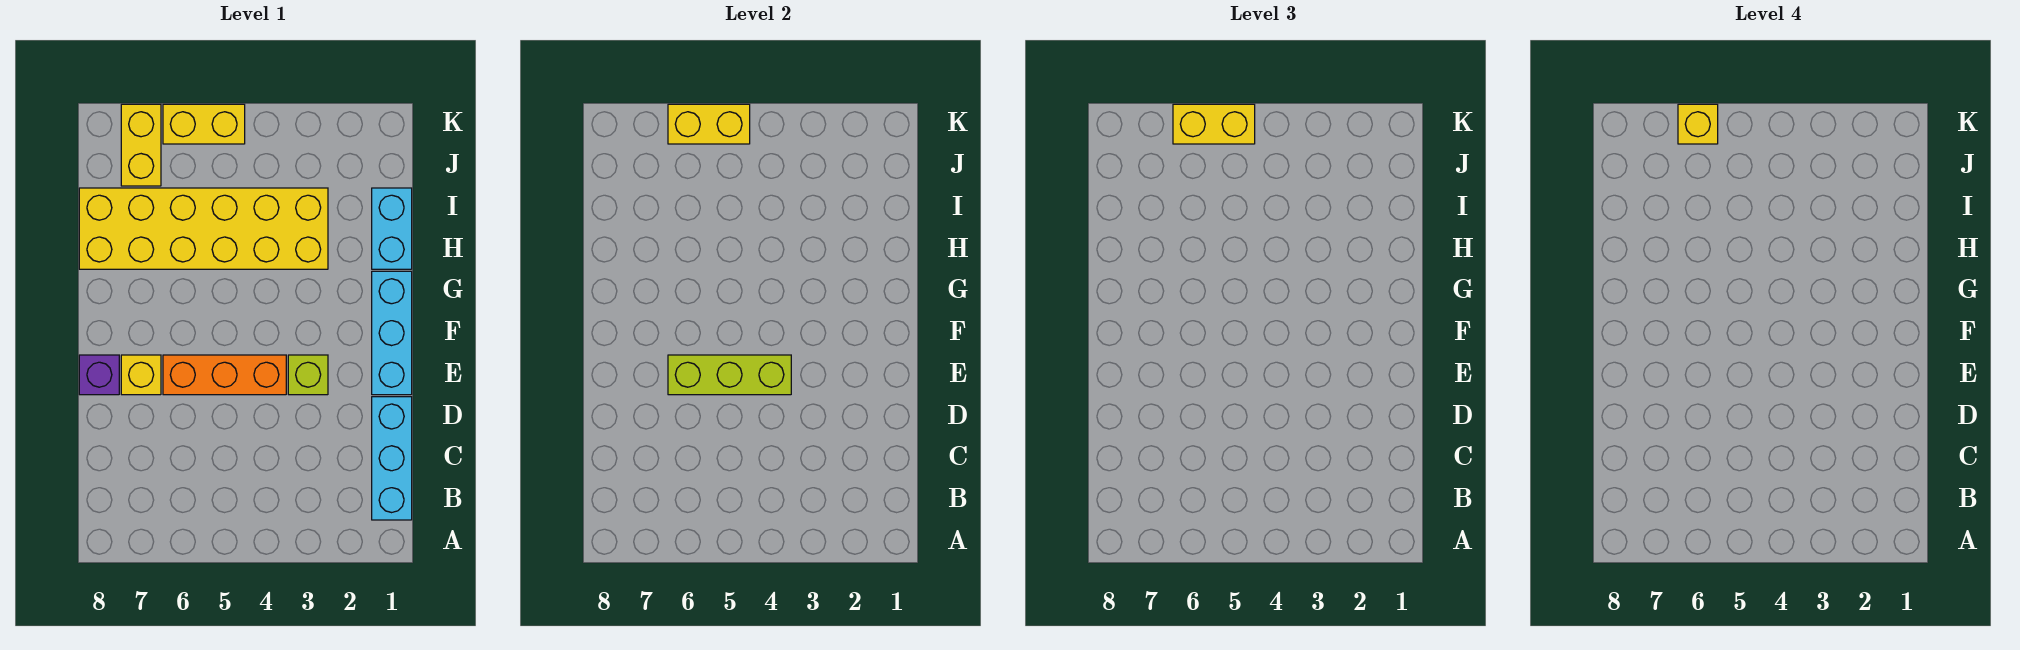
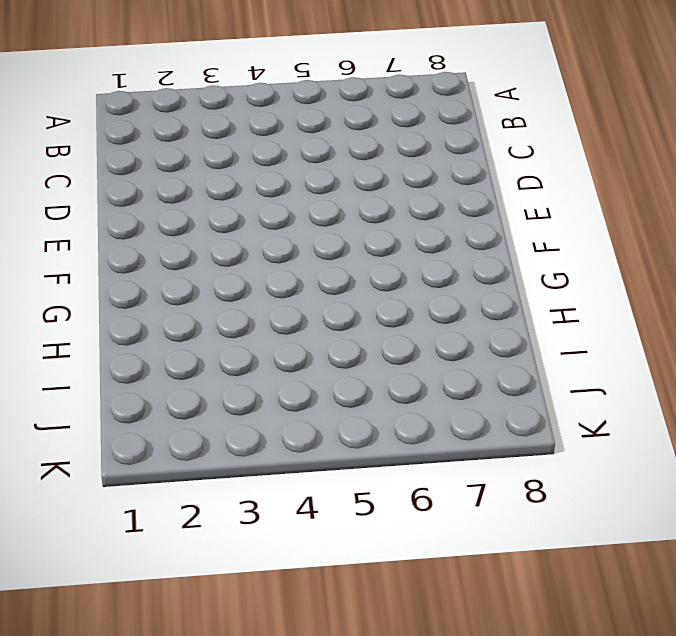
none -> cyan brick B1:D1 level 1
none -> cyan brick E1:G1 level 1
none -> lime brick E3 level 1

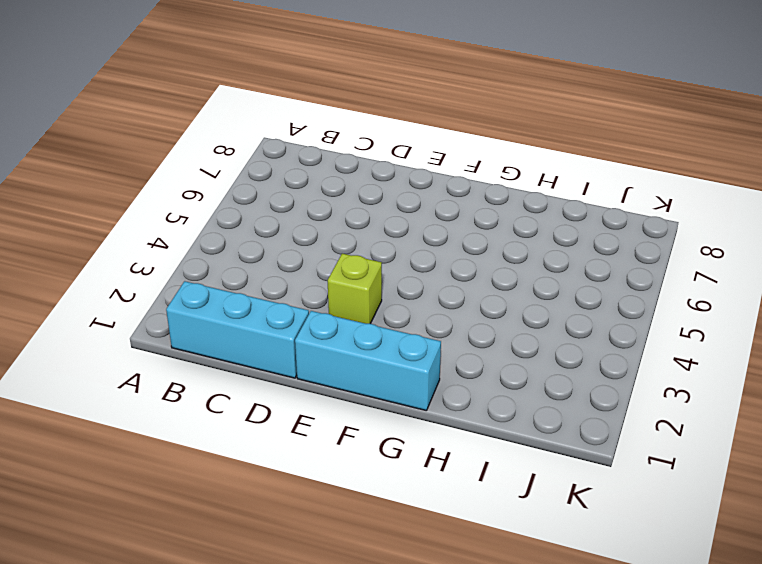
none -> orange brick E4:E6 level 1
none -> yellow brick E7 level 1
none -> purple brick E8 level 1

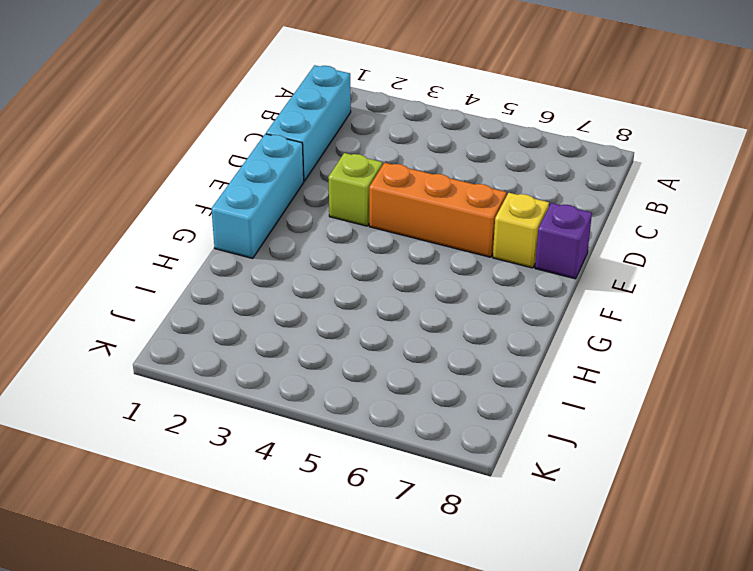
none -> cyan brick H1:I1 level 1
none -> yellow brick H3:I8 level 1
none -> yellow brick J7:K7 level 1

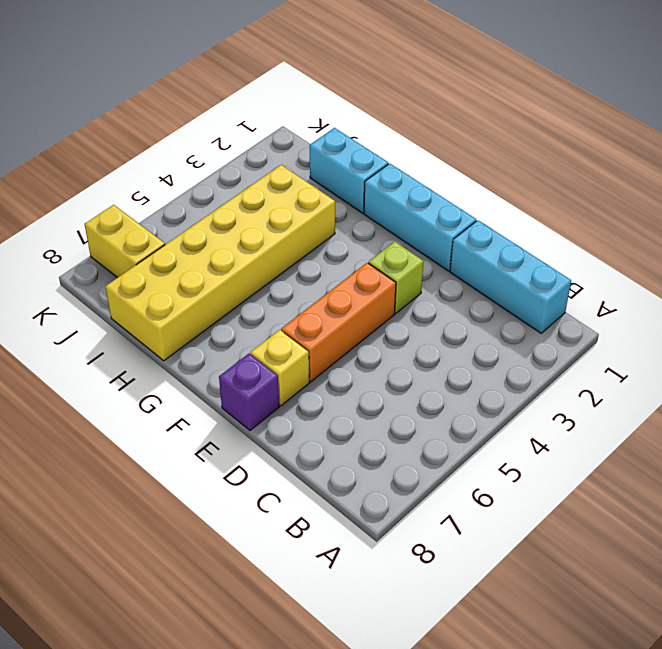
none -> yellow brick K5:K6 level 1
none -> lime brick E4:E6 level 2
none -> yellow brick K5:K6 level 2

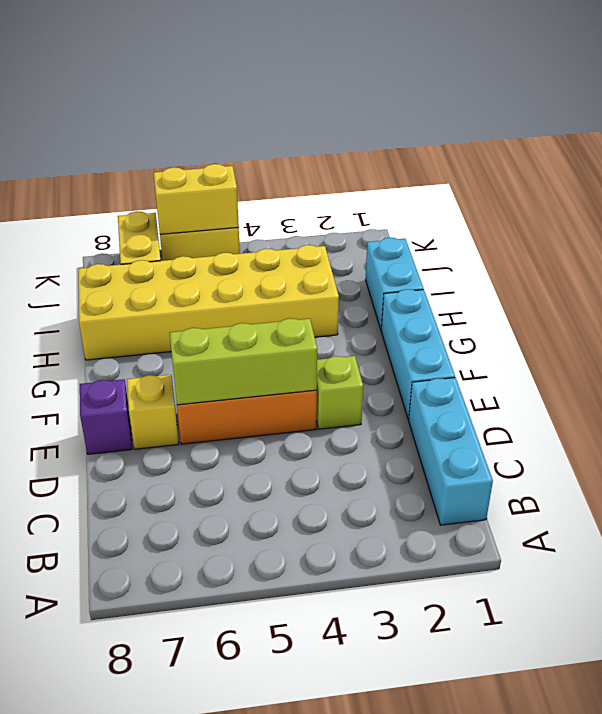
none -> yellow brick K5:K6 level 3
none -> yellow brick K6 level 4

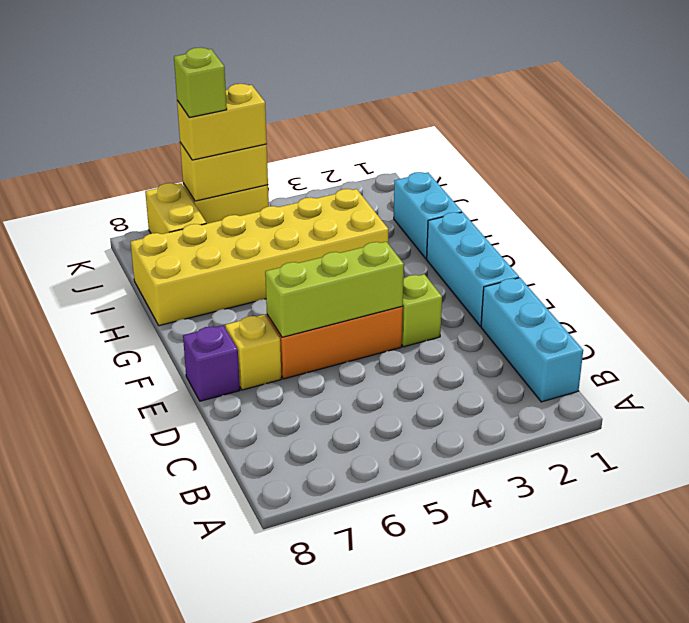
lime brick K6 level 4 -> yellow brick K6 level 4

